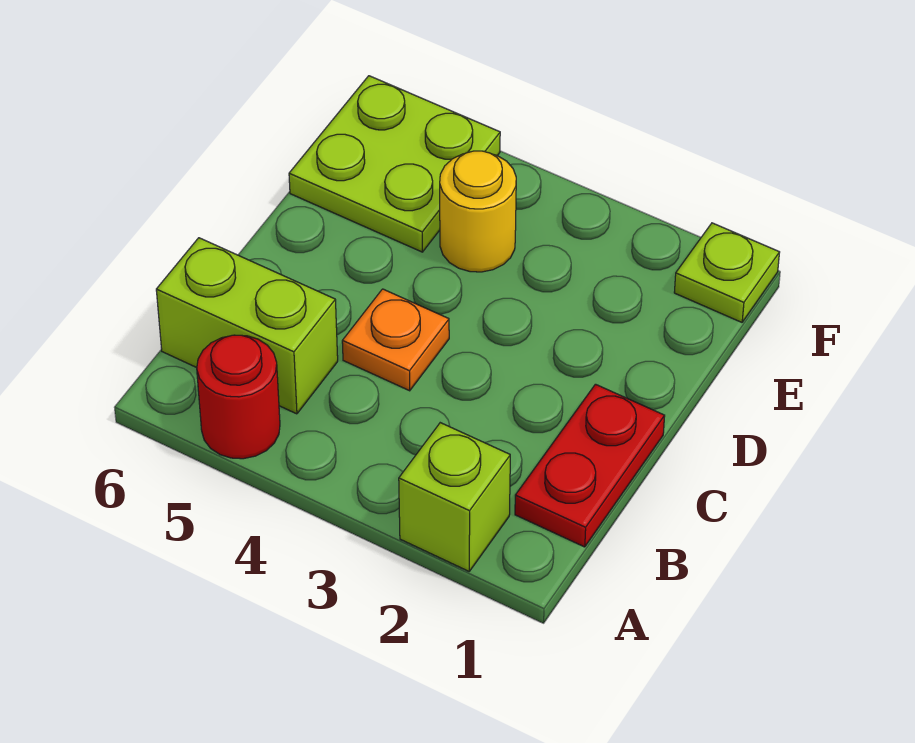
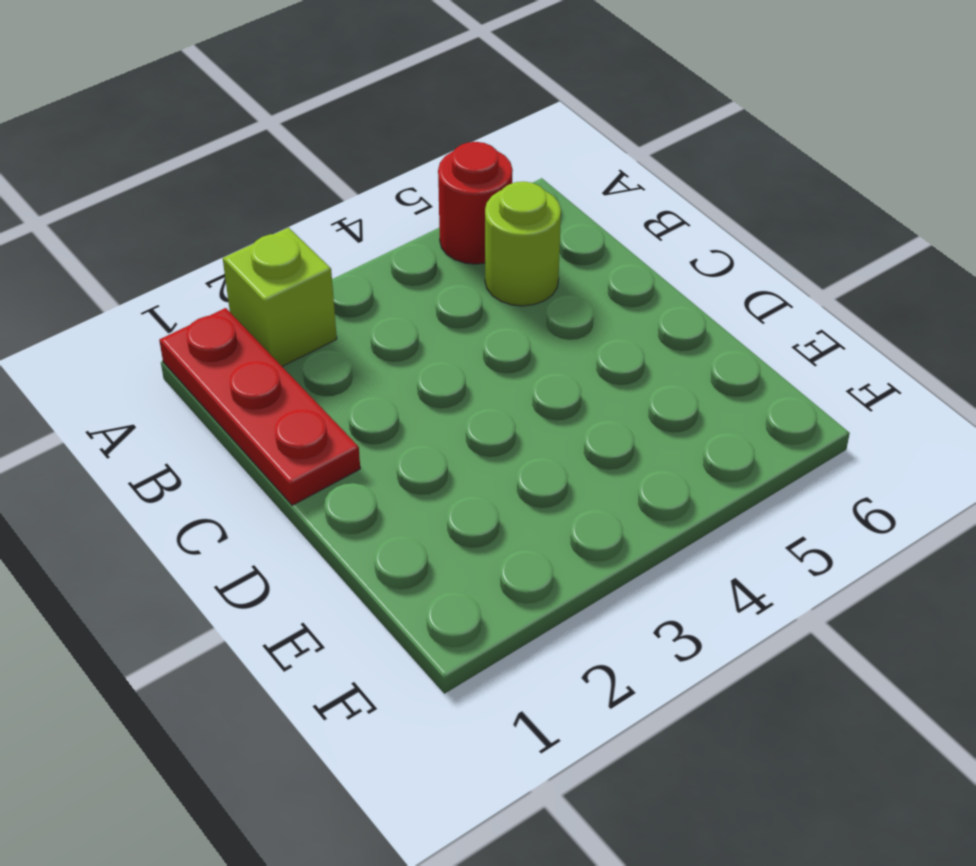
red plate A1:C1 level 1 -> red plate B1:C1 level 1
lime round brick B5 level 1 -> lime brick B5:B6 level 1
none -> orange plate C4 level 1
none -> yellow round brick E4 level 1

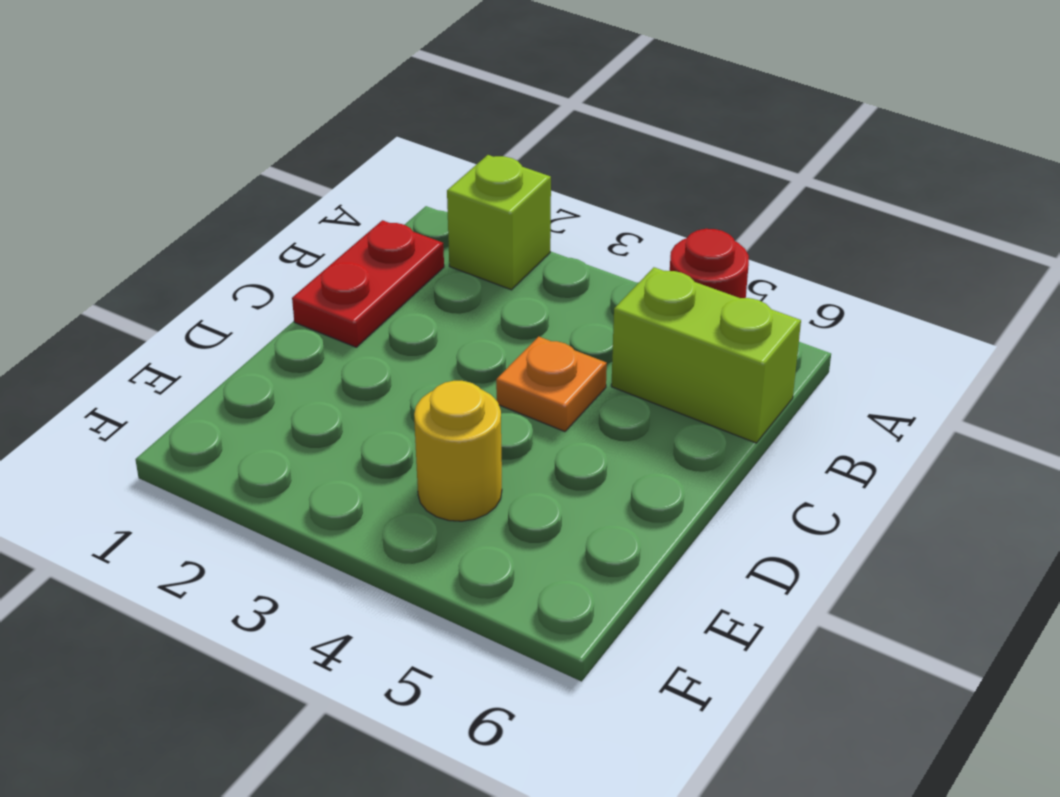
none -> lime plate E5:F6 level 1
none -> lime plate F1 level 1

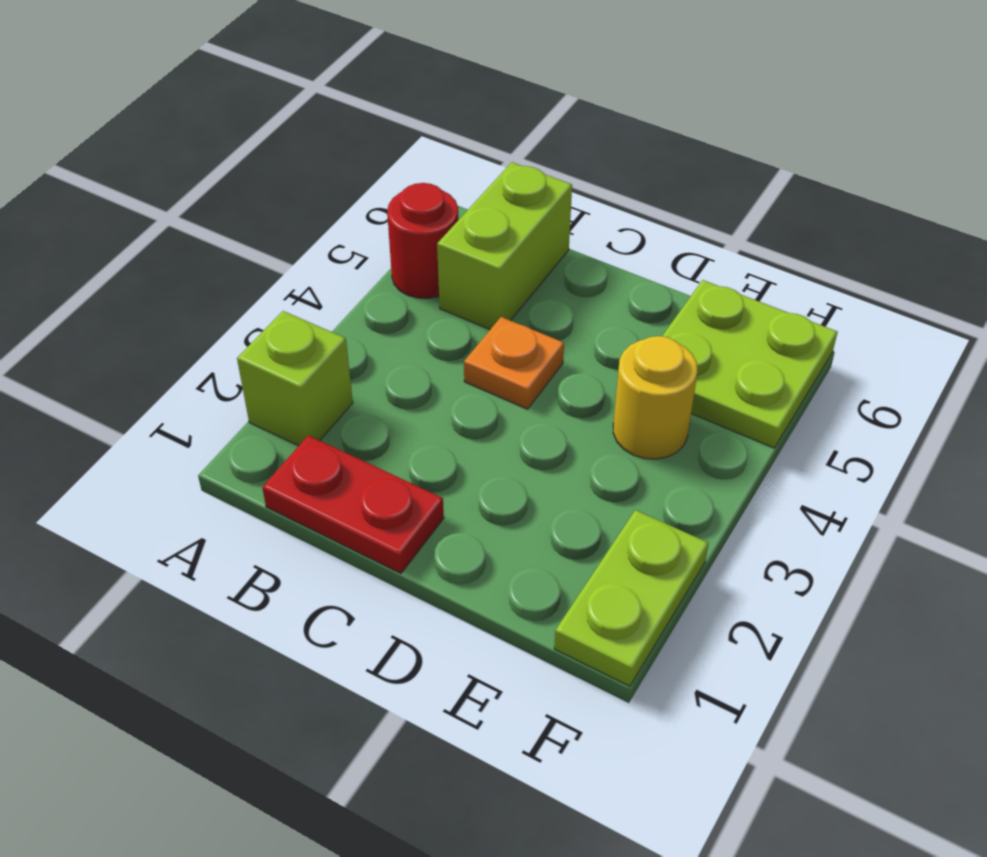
lime plate F1:F2 level 1 -> lime plate F1 level 1

